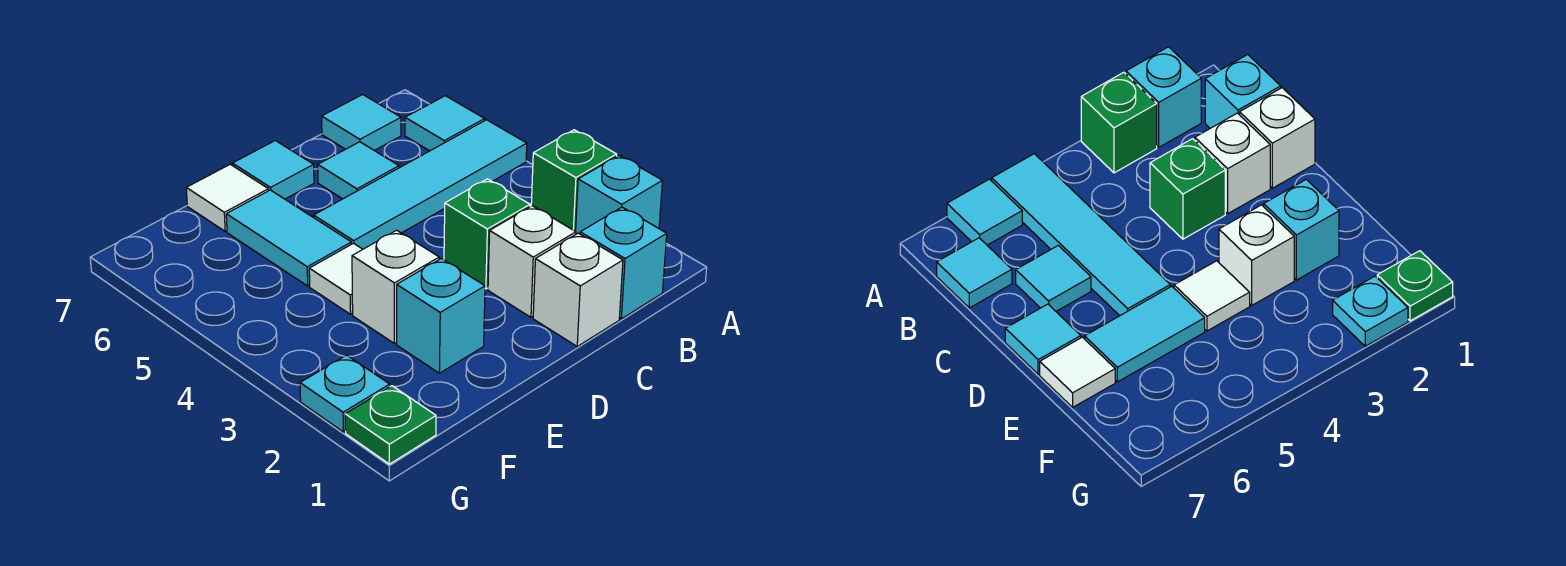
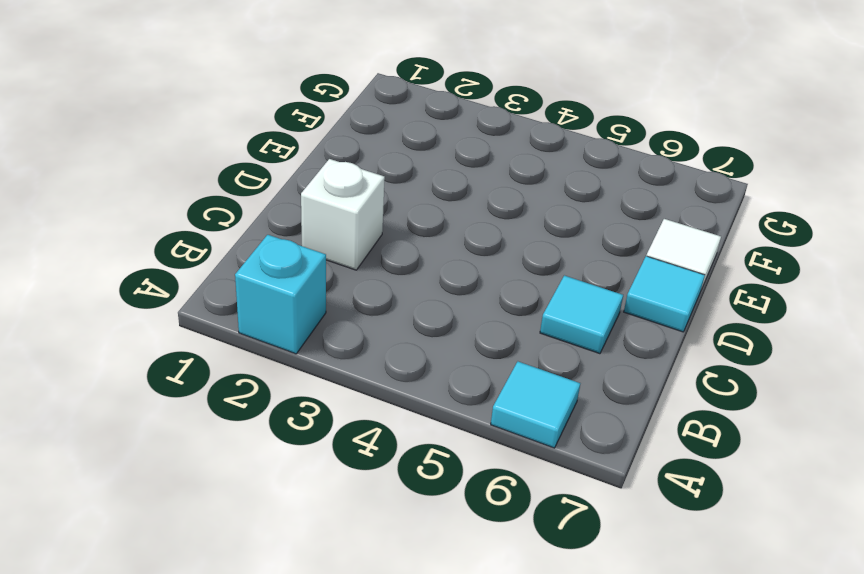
none -> green brick A3 level 1
none -> cyan tile A5:D5 level 1
none -> cyan brick B1 level 1

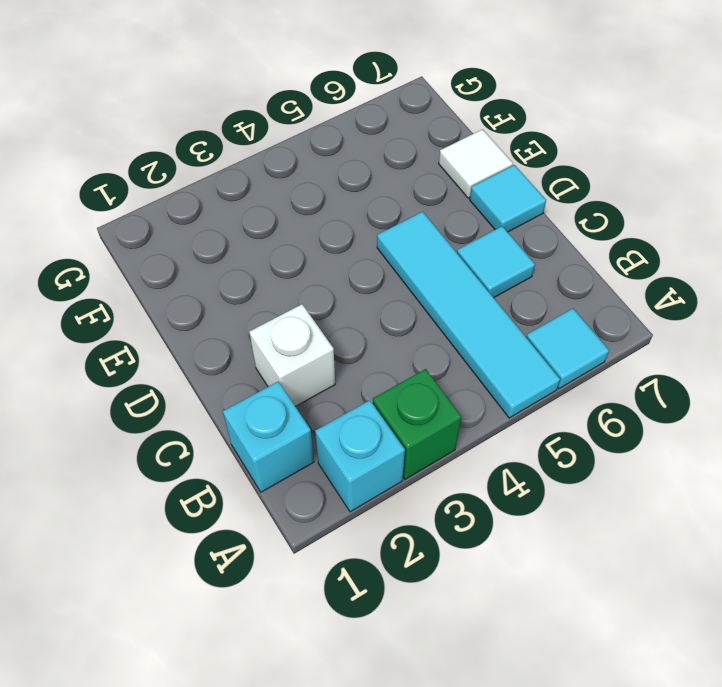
none -> cyan tile B7 level 1
none -> white brick C1 level 1
none -> green brick C3 level 1

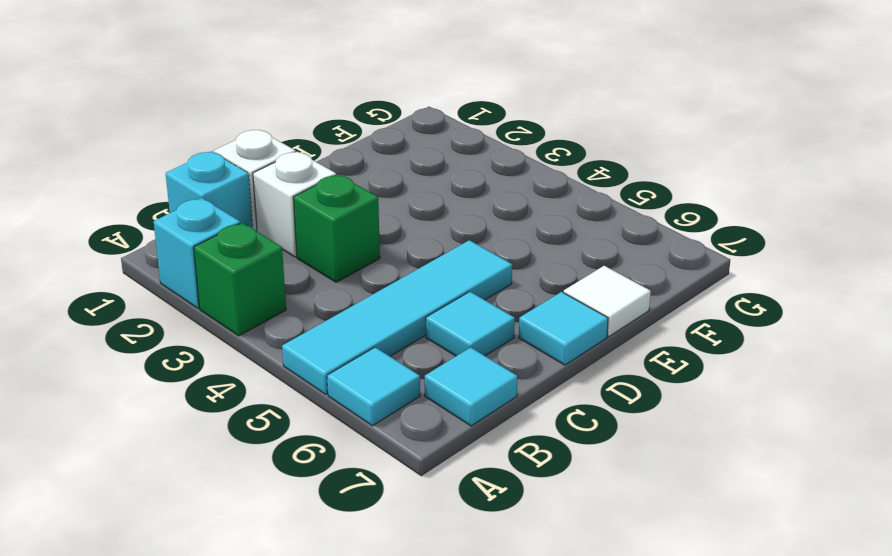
none -> cyan brick E2 level 1
none -> white brick E3 level 1
none -> white tile E4 level 1

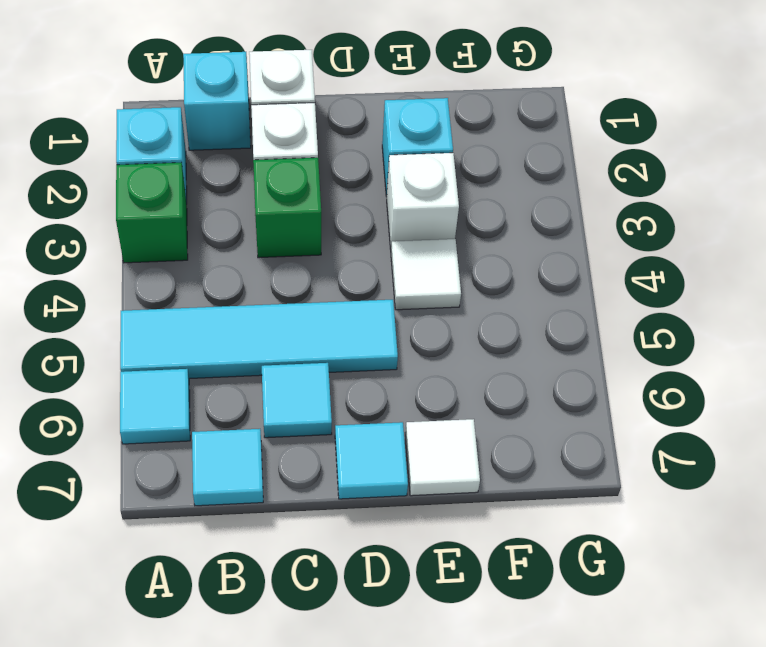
none -> cyan tile E5:E6 level 1
none -> green plate G1 level 1
none -> cyan plate G2 level 1

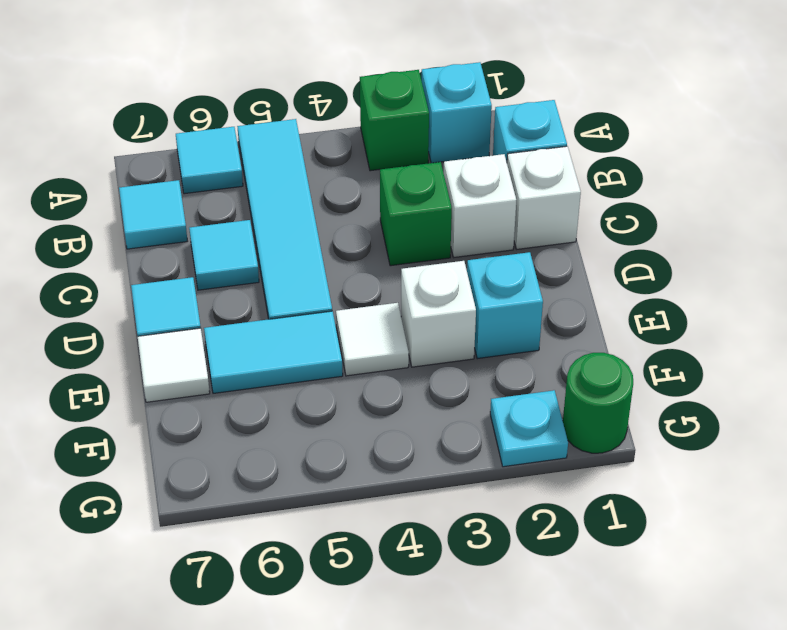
green round brick G1 level 1 -> green plate G1 level 1

